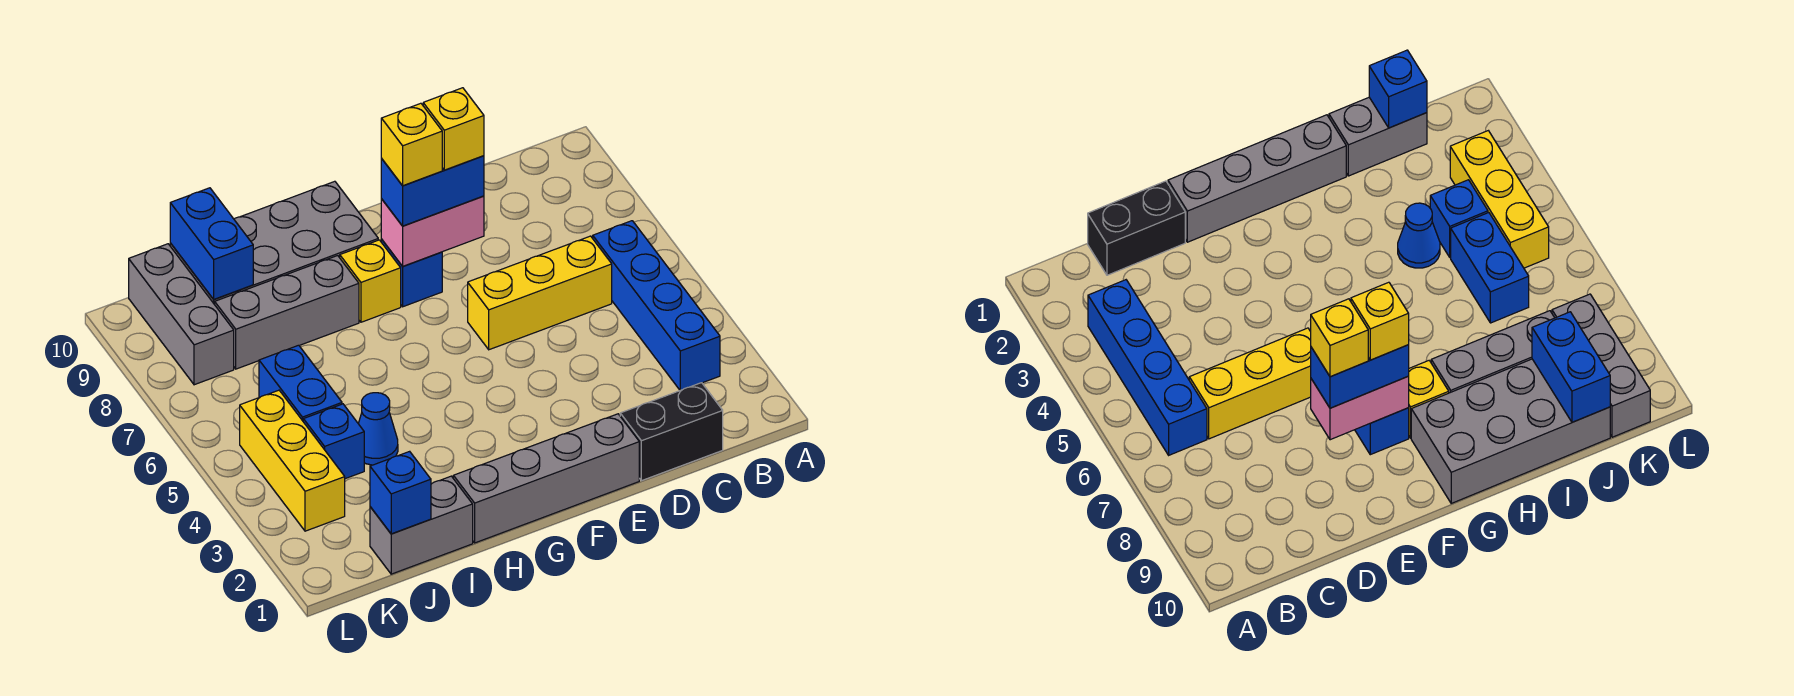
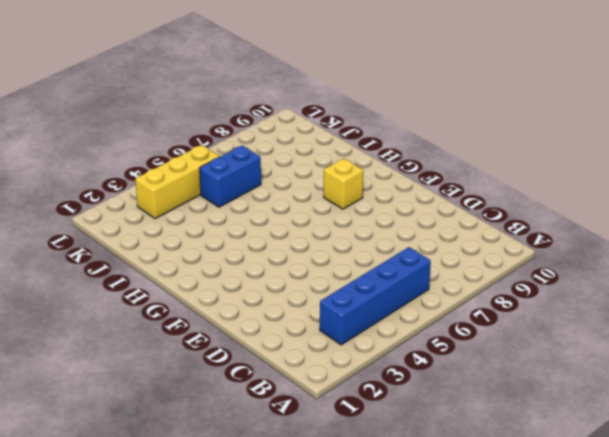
none -> black brick C1:D1 level 1
none -> yellow brick C6:E6 level 1
none -> grey brick E1:H1 level 1

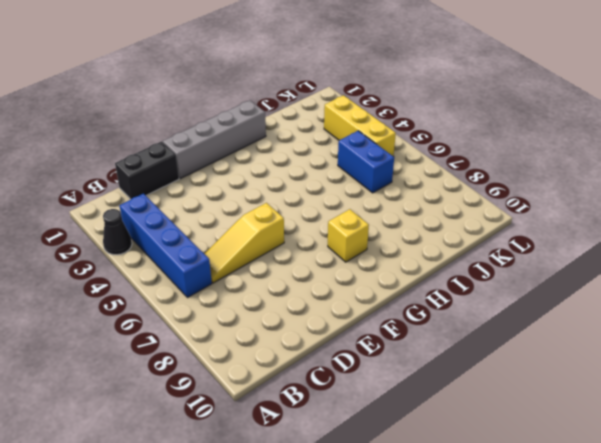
black cone A3 level 1 -> none
yellow slope C6:E6 level 1 top E -> yellow brick C6:E6 level 1
none -> blue brick F8 level 1
none -> grey brick G9:J10 level 1
none -> grey brick H8:J8 level 1

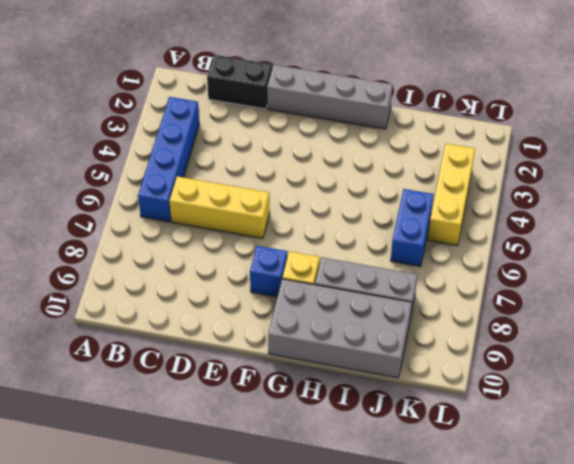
none -> grey brick I1:J1 level 1
none -> blue cone I4 level 1
none -> blue brick J4 level 1

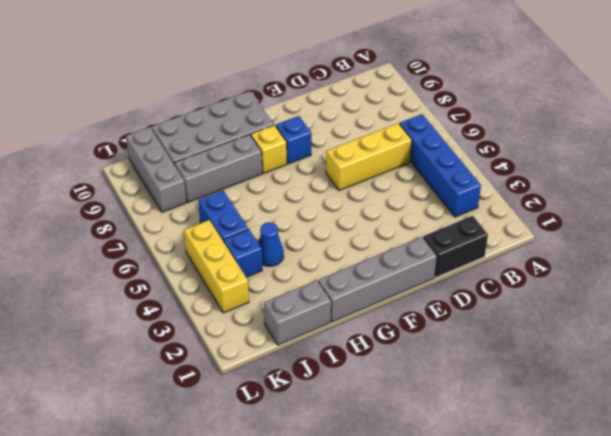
none -> pink brick E8:F8 level 2
none -> blue brick J1 level 2
none -> blue brick J9:J10 level 2

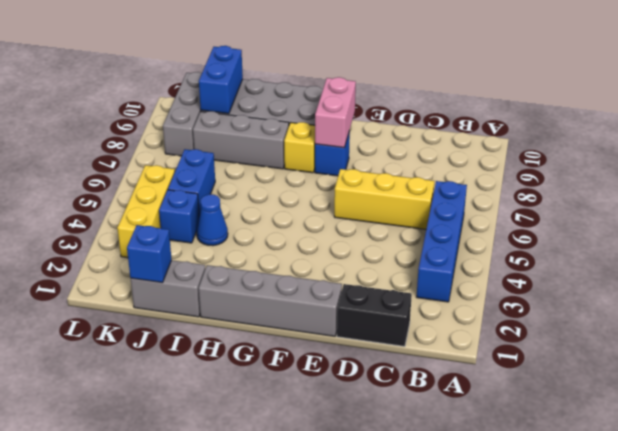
pink brick F8:F9 level 2 -> pink brick E8:F8 level 2
none -> blue brick E8:F8 level 3
none -> yellow brick E8 level 4
none -> yellow brick F8 level 4

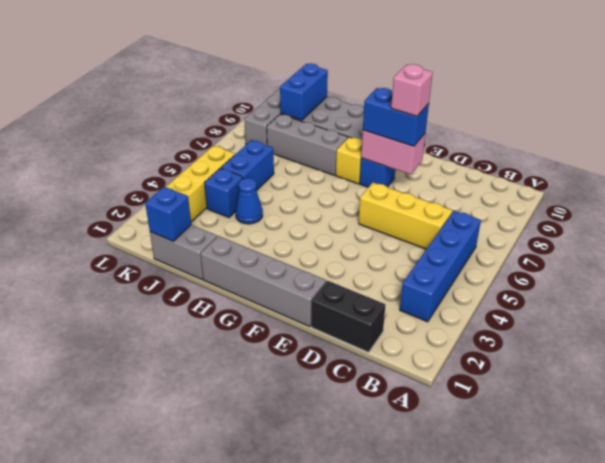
pink brick E8 level 4 -> yellow brick E8 level 4
none -> yellow brick F8 level 4

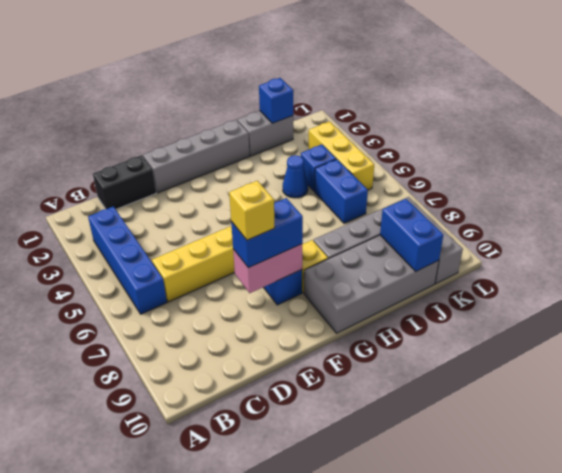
none -> yellow brick F8 level 4

